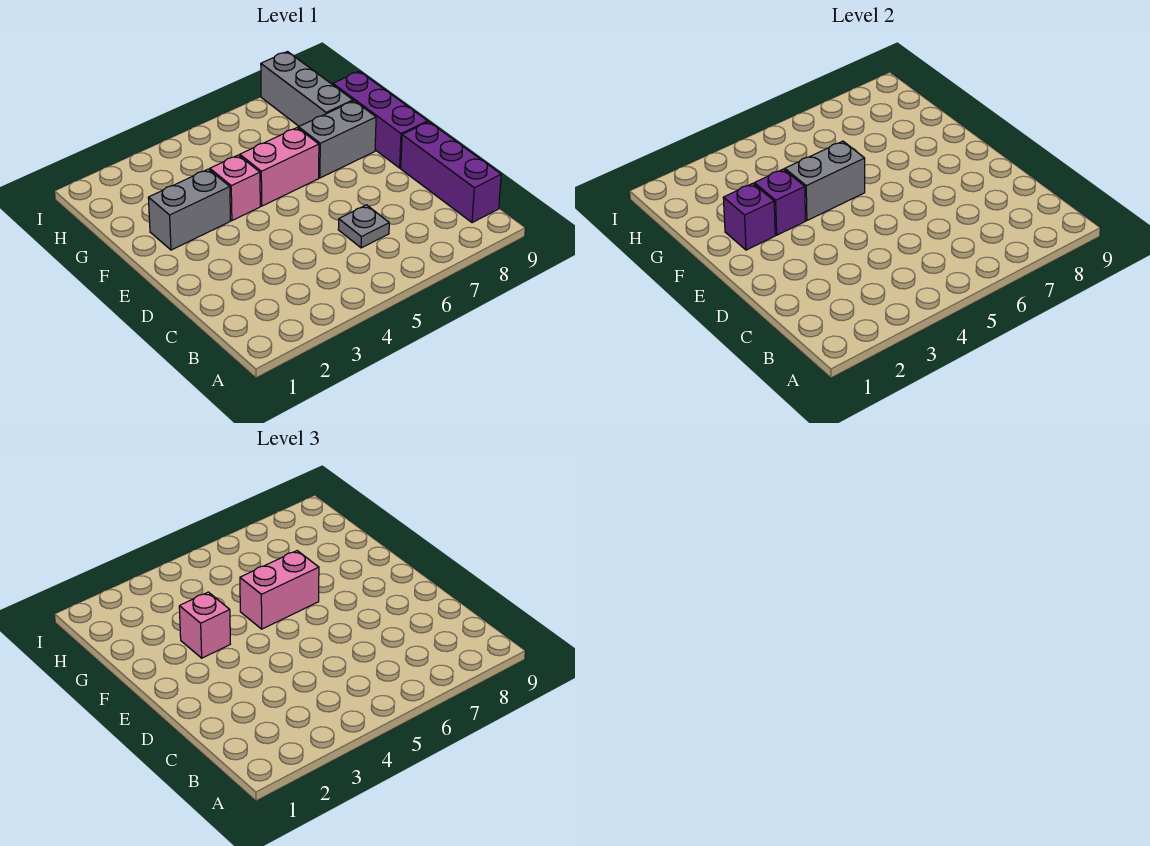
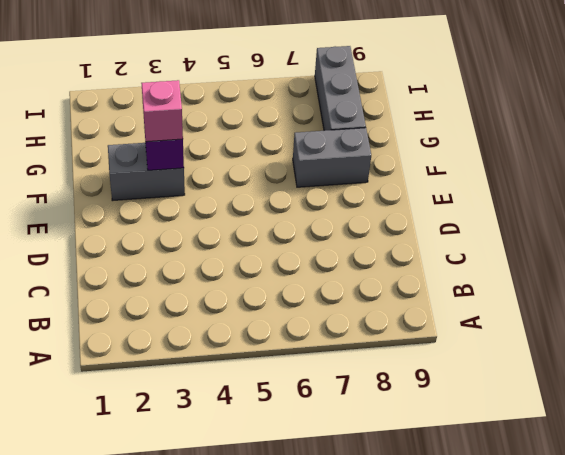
none -> purple brick B9:D9 level 1
none -> grey plate C6 level 1
none -> purple brick E9:G9 level 1

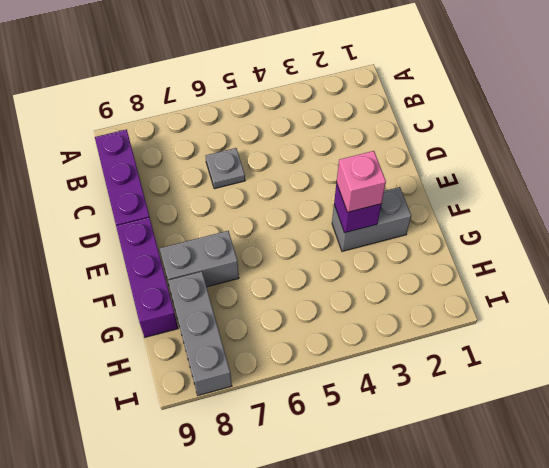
none -> pink brick F4 level 1
none -> pink brick F5:F6 level 1
none -> purple brick F2 level 2

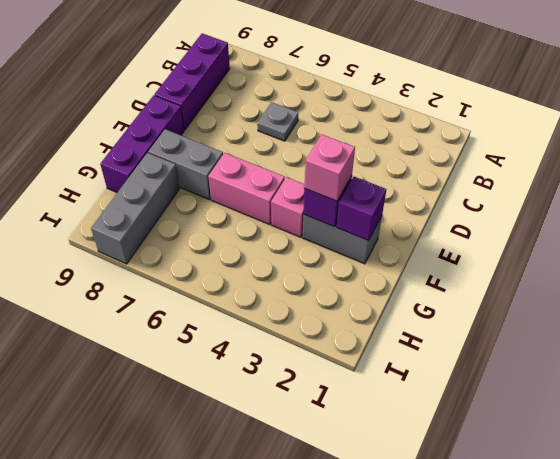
none -> grey brick F4:F5 level 2
none -> pink brick F5:F6 level 3

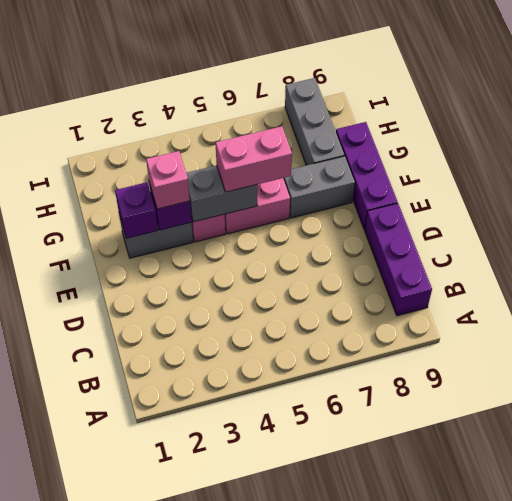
none -> grey plate C6 level 1

